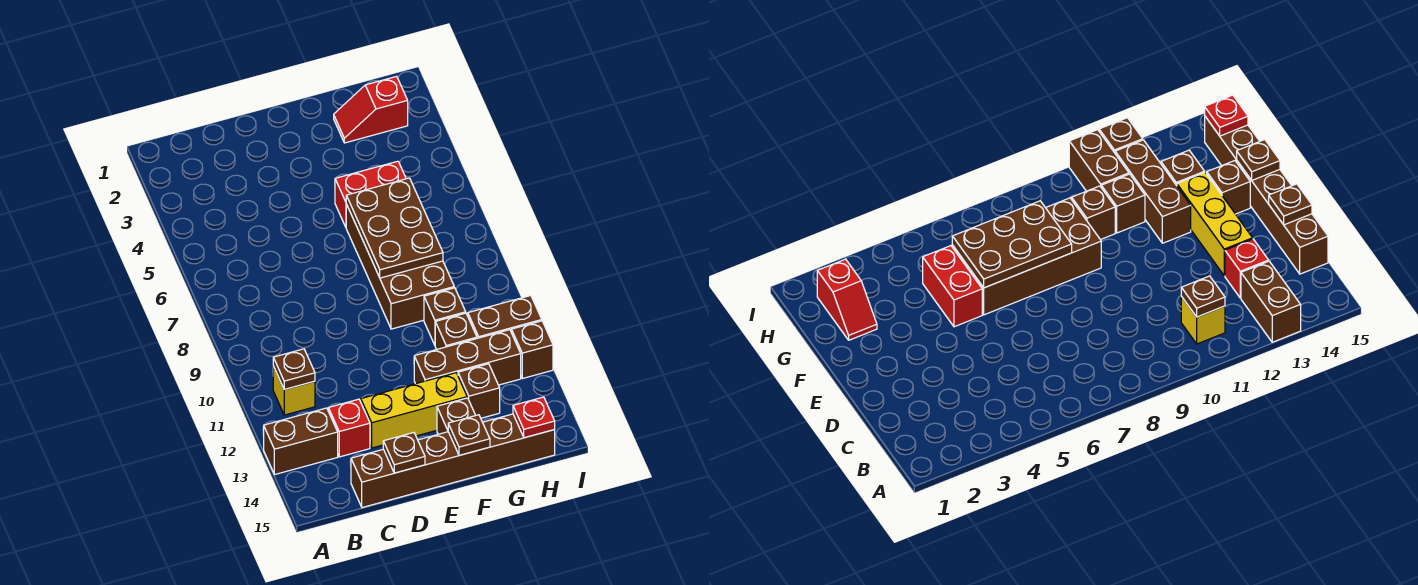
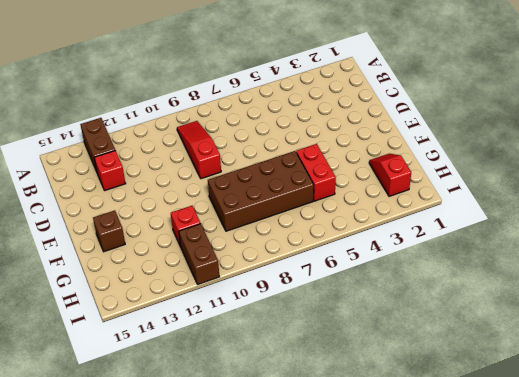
red slope B9:D9 level 1 top D -> none
red brick G11 level 1 -> brown brick G11 level 1
none -> yellow brick B11 level 1
none -> brown brick C15:H15 level 1
none -> yellow brick D13:F13 level 1

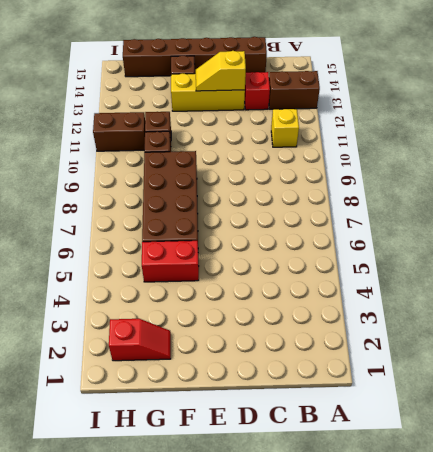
yellow slope D13:E13 level 2 top D -> none
none -> brown brick F12:H12 level 1
none -> brown brick G13 level 1
none -> brown brick I12 level 1

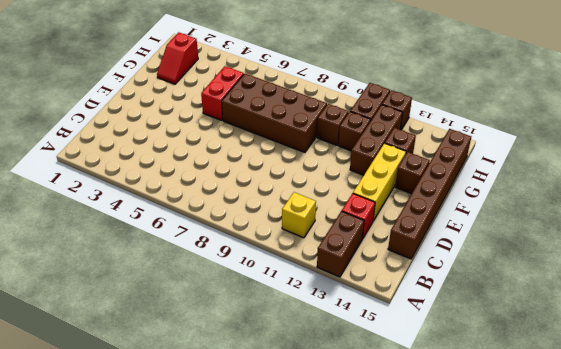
none -> brown plate B11 level 2
none -> brown plate D15 level 2
none -> brown plate F6:G8 level 2

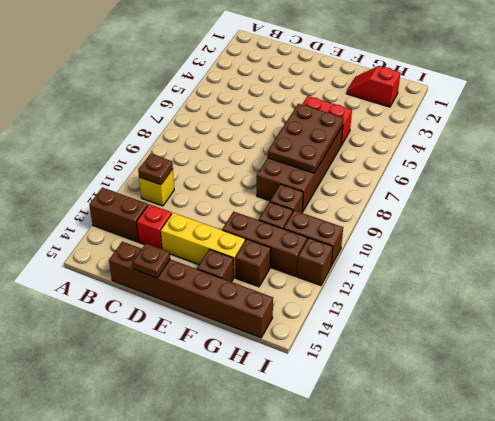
none -> brown plate F15 level 2
none -> red plate H15 level 2

